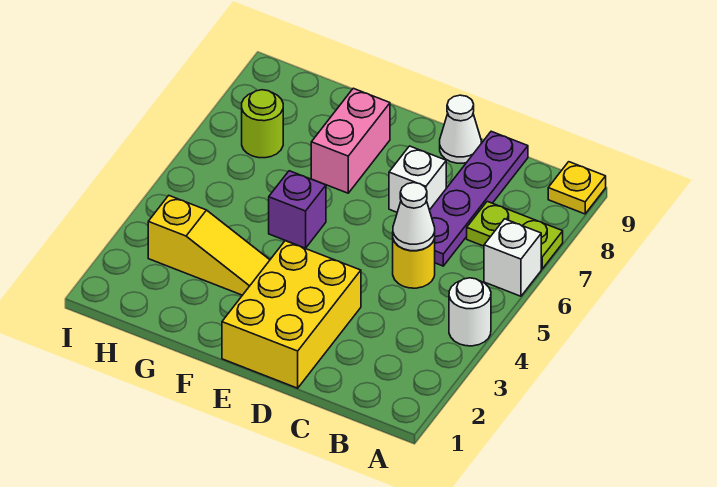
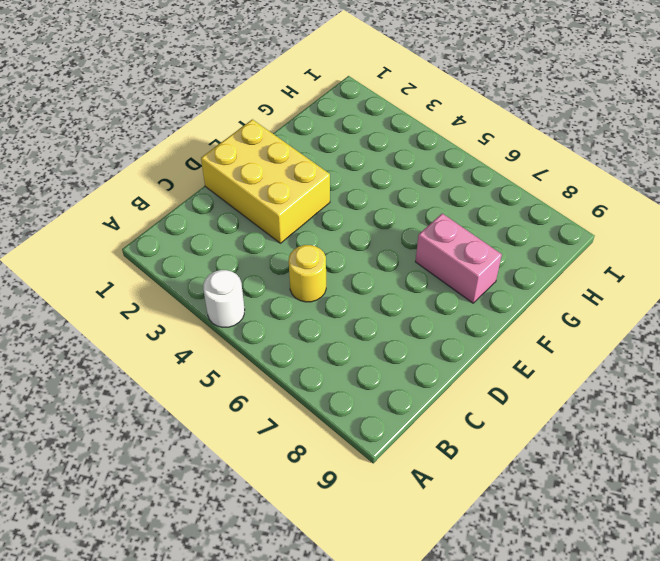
none -> white brick A6 level 1
none -> lime plate A7:B7 level 1
none -> yellow plate A9 level 1

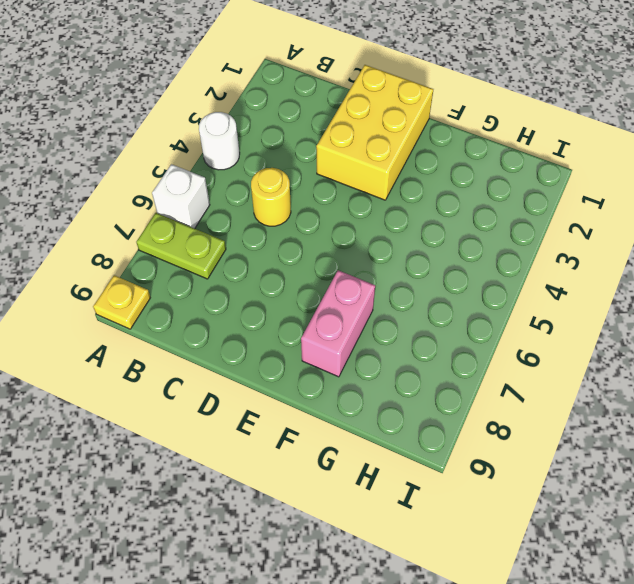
none -> purple plate C6:C9 level 1
none -> white brick D7 level 1
none -> white cone D9 level 1

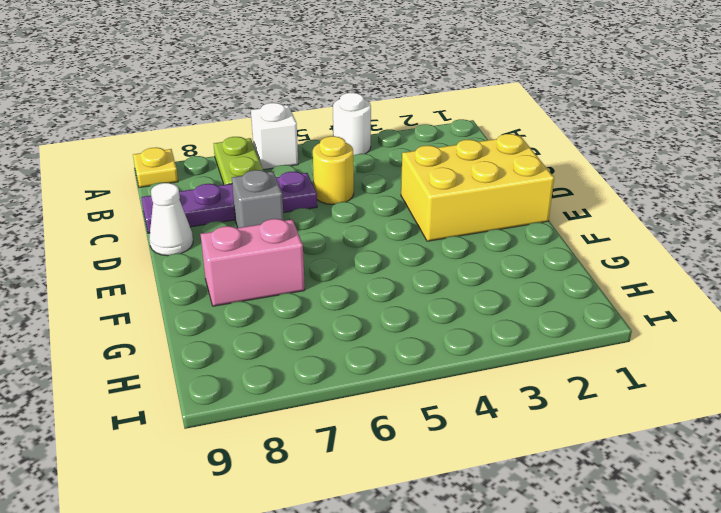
grey brick D7 level 1 -> white brick D7 level 1
none -> yellow slope F3:H3 level 1 top H
none -> purple brick F5 level 1
none -> lime round brick H7 level 1

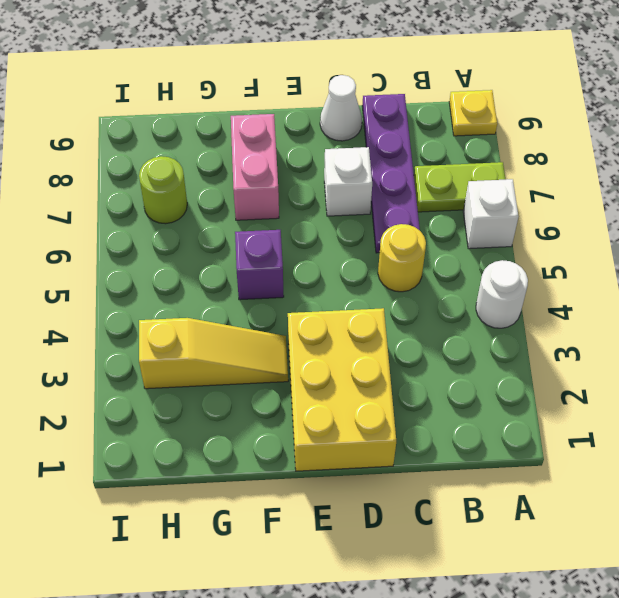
none -> white cone C5 level 2

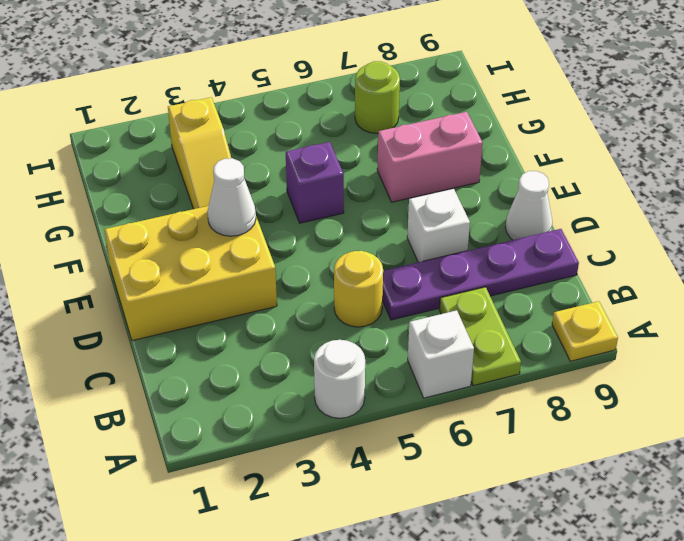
white cone E3 level 2 -> white cone C5 level 2

